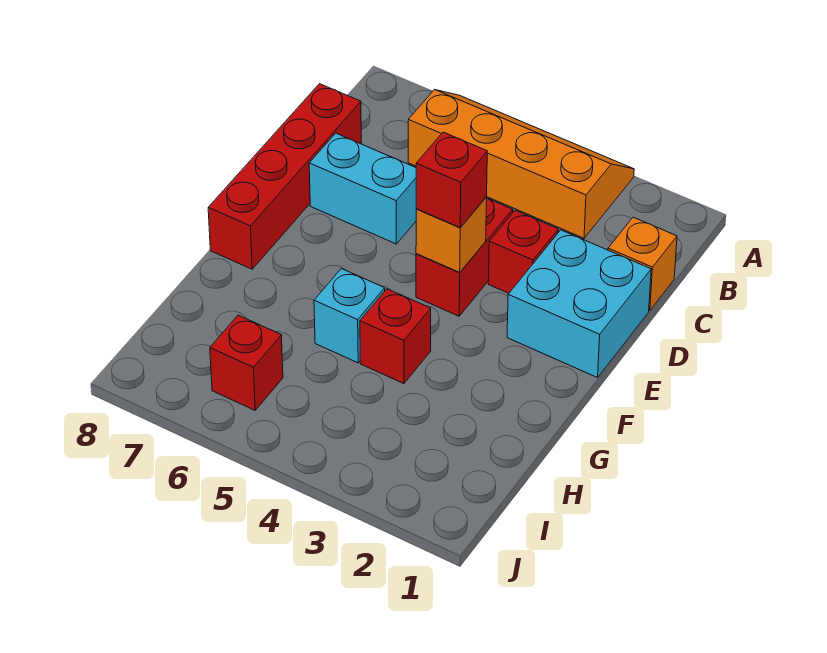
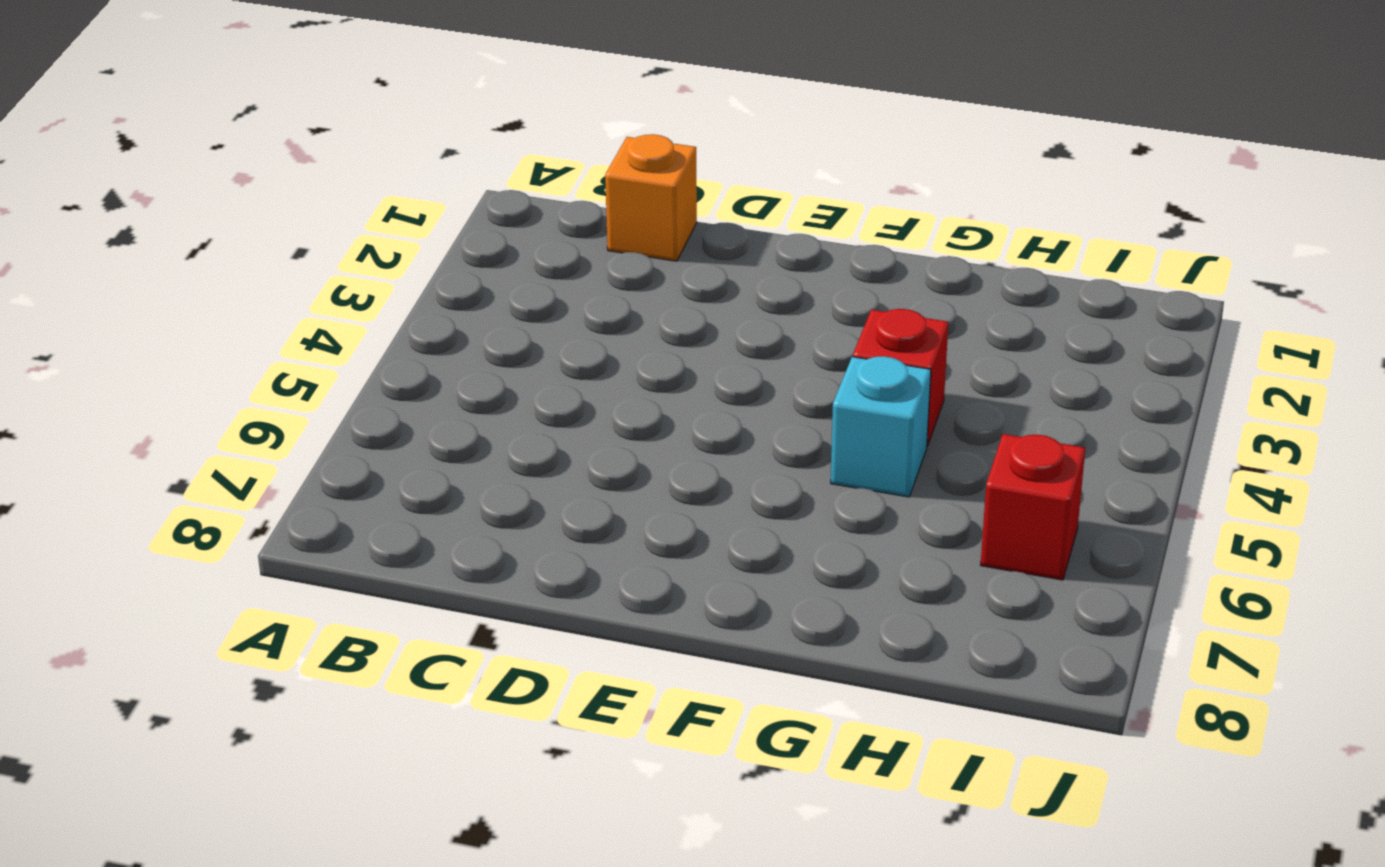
none -> orange slope A3:B6 level 1 top B
none -> red brick C8:F8 level 1
none -> cyan brick D1:E2 level 1

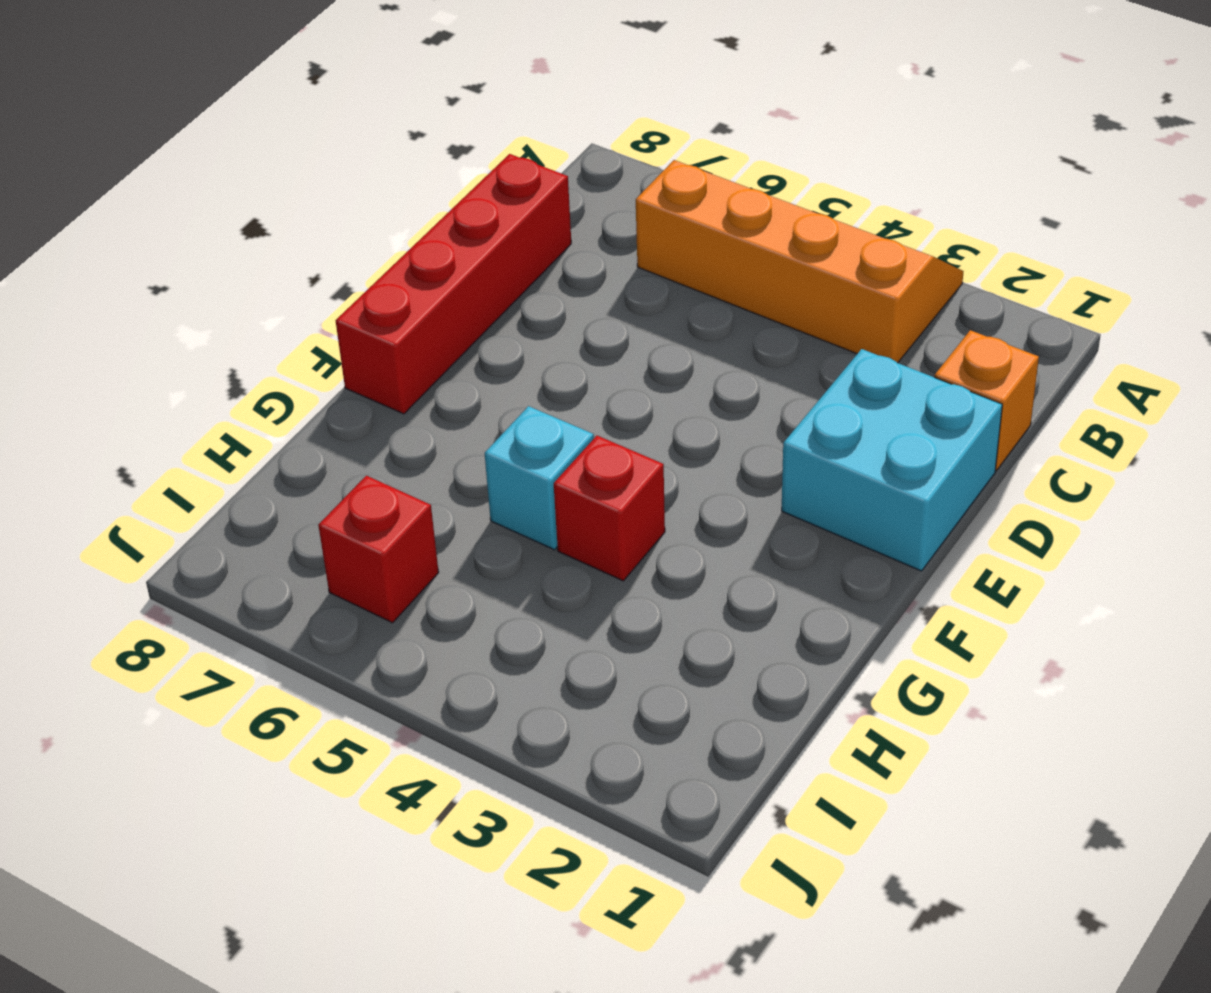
none -> red brick D3 level 1
none -> red brick D4:E4 level 1
none -> cyan brick D6:D7 level 1

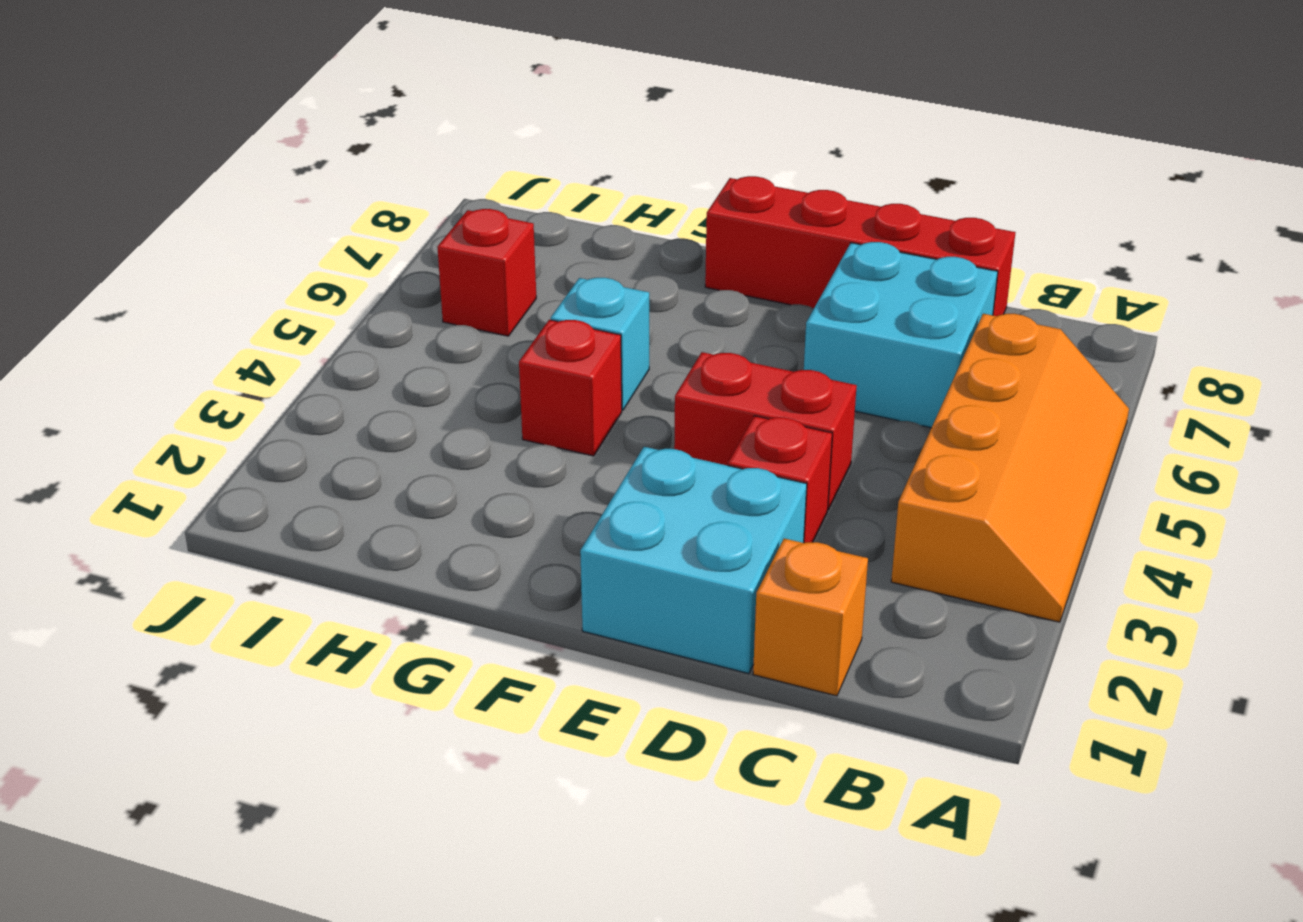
cyan brick C6:D7 level 1 -> cyan brick D6:D7 level 1
none -> orange brick E4 level 2
none -> red brick E4 level 3

